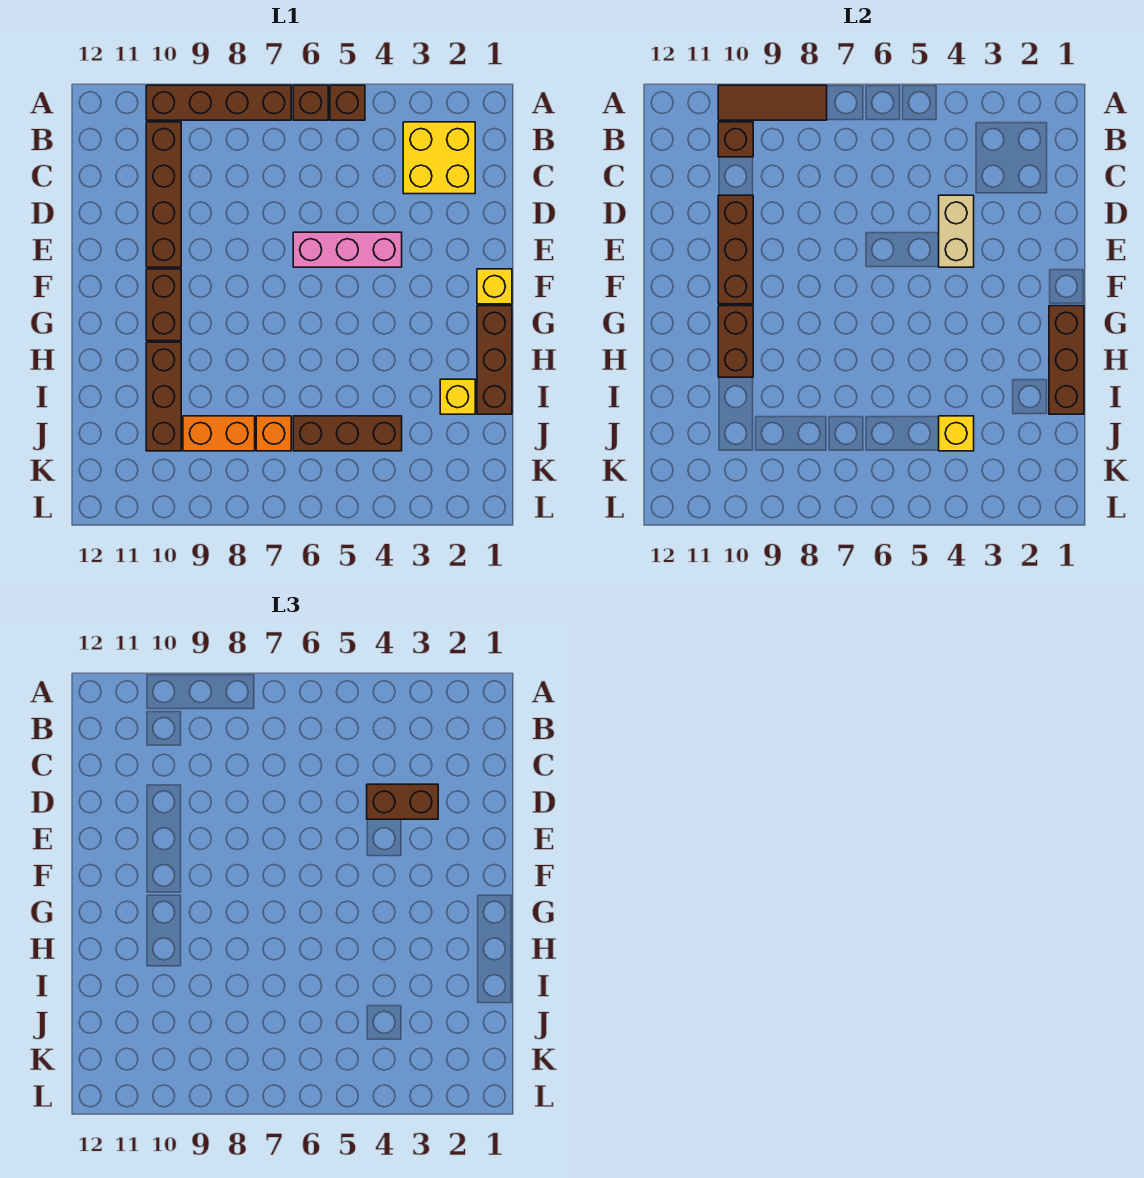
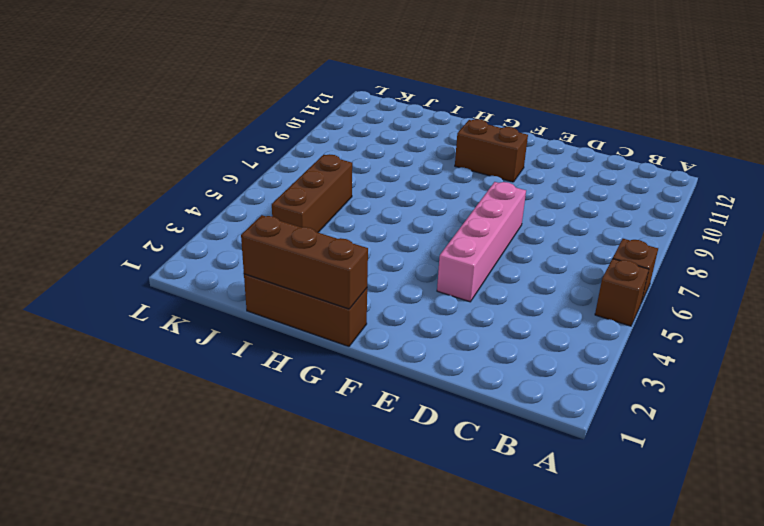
pink brick E4:E7 level 1 -> pink brick E4:E6 level 1
none -> brown brick A7:A10 level 1
none -> yellow brick B2:C3 level 1
none -> brown brick B10:E10 level 1

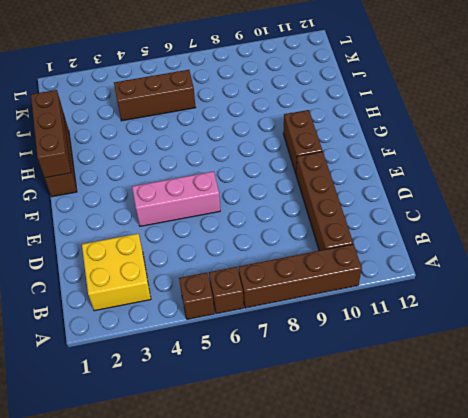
none -> yellow brick F1 level 1
none -> brown brick H10:J10 level 1
none -> yellow brick I2 level 1

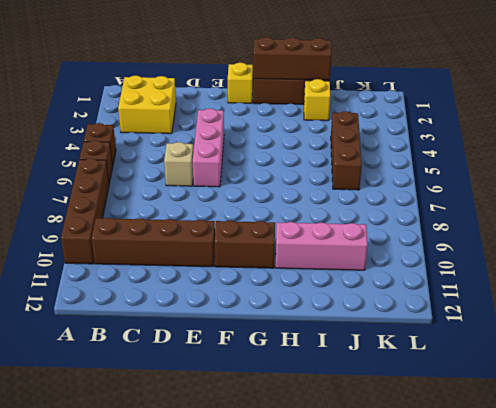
tan brick D6 level 1 -> none
pink brick H10:J10 level 1 -> brown brick H10:J10 level 1
none -> orange brick J7 level 1
none -> orange brick J8:J9 level 1
none -> brown tile A8:A10 level 2

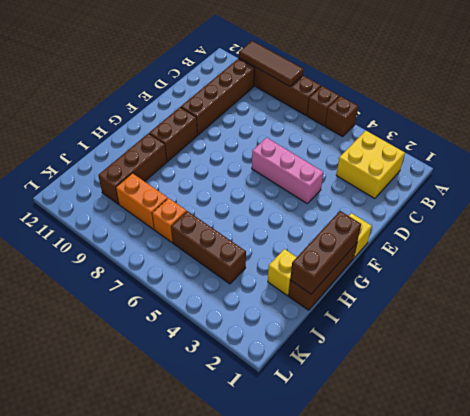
none -> brown brick B10 level 2
none -> tan brick D4:E4 level 2
none -> brown brick D10:F10 level 2

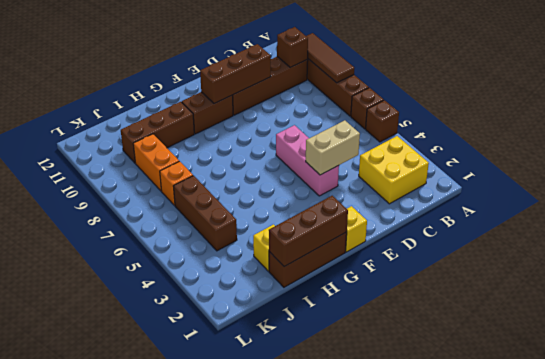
none -> brown brick G10:H10 level 2
none -> yellow brick J4 level 2
none -> brown brick D3:D4 level 3

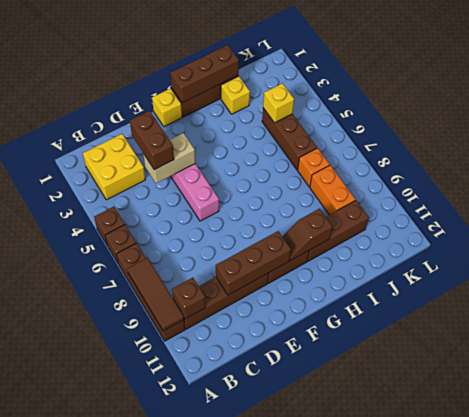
brown slope G10:H10 level 2 top H -> brown brick G10:H10 level 2

